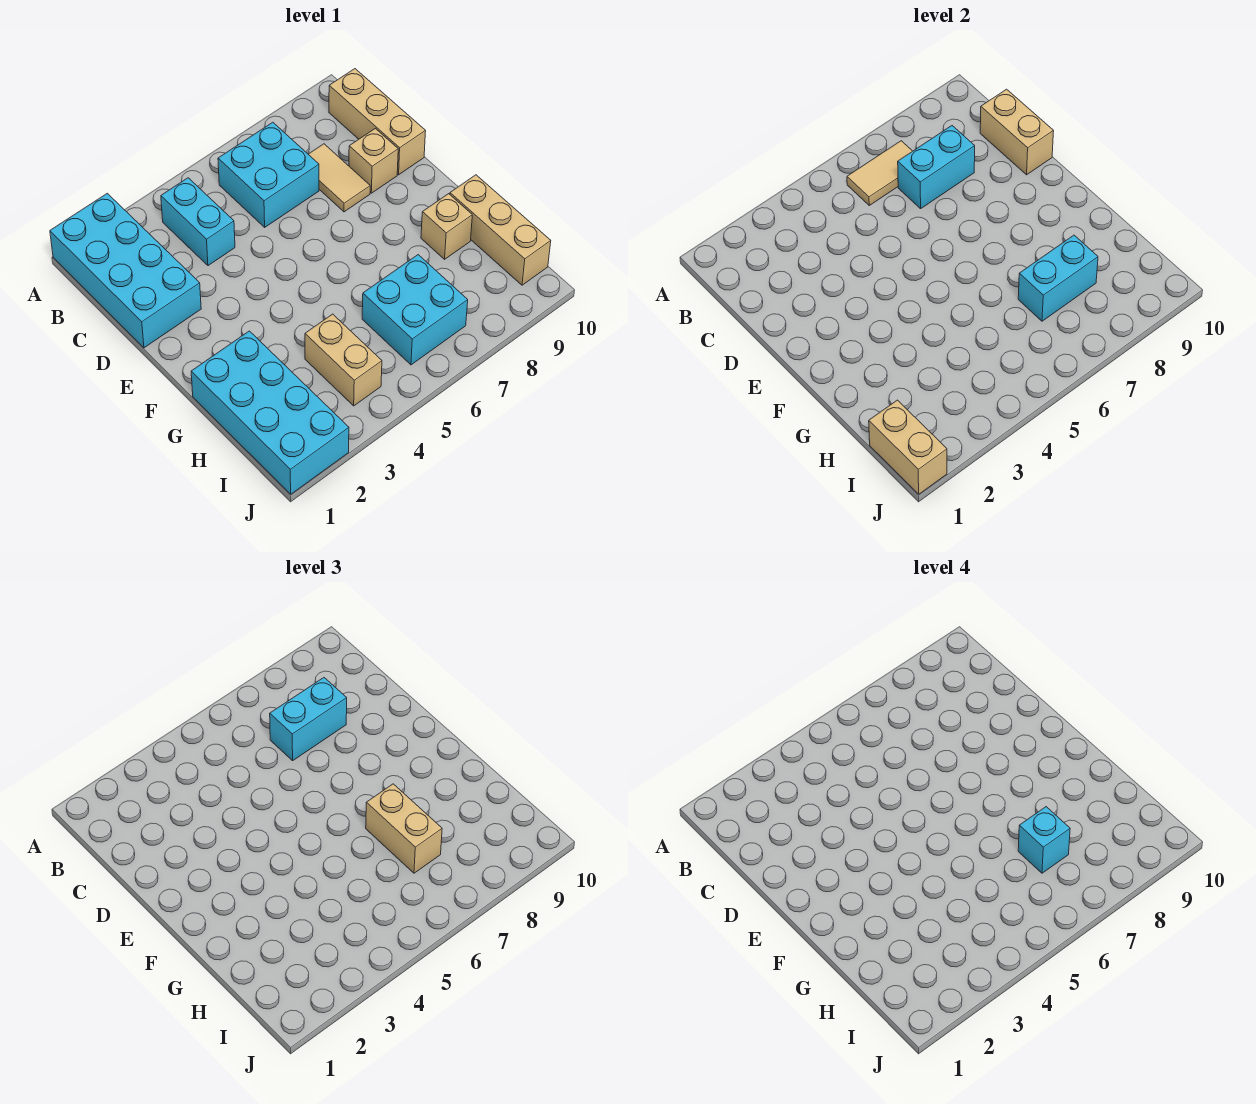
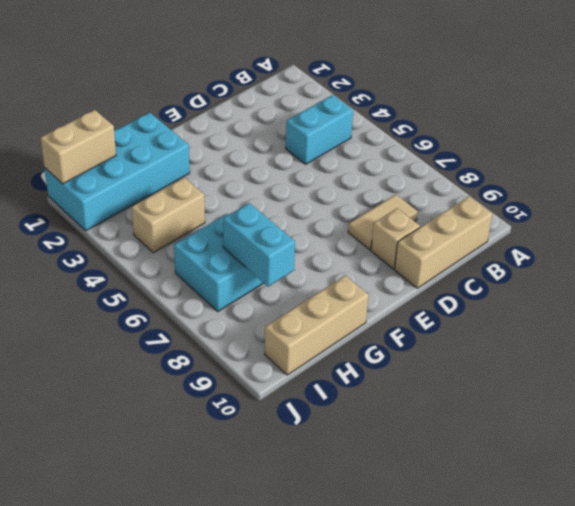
none -> cyan brick A1:D2 level 1
none -> cyan brick B6:C7 level 1
none -> tan brick G9 level 1

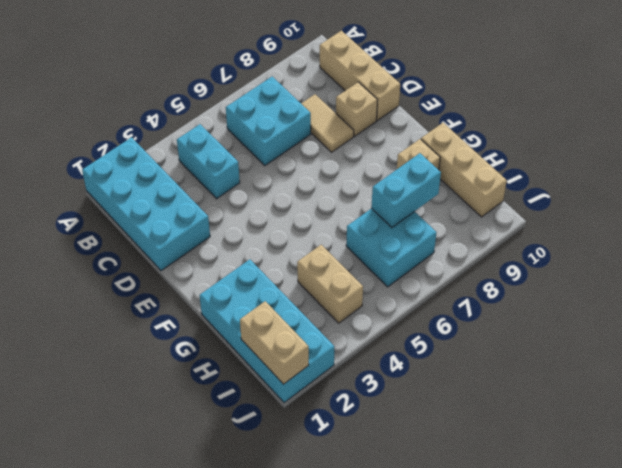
none -> tan tile B6:B7 level 2
none -> cyan brick C7:C8 level 2
none -> tan brick C10:D10 level 2

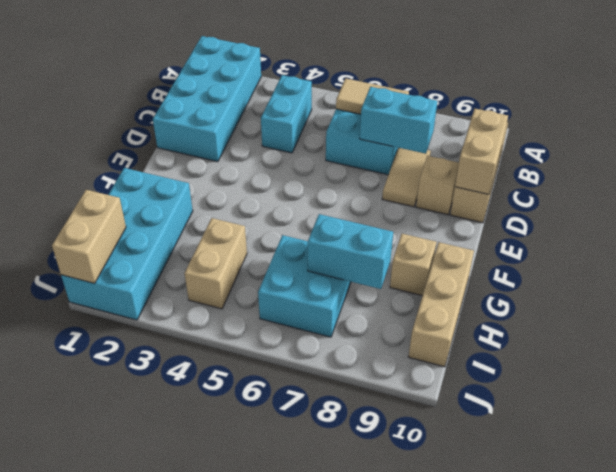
none -> cyan brick C7:C8 level 3
none -> tan brick G7:H7 level 3
none -> cyan brick H7 level 4

